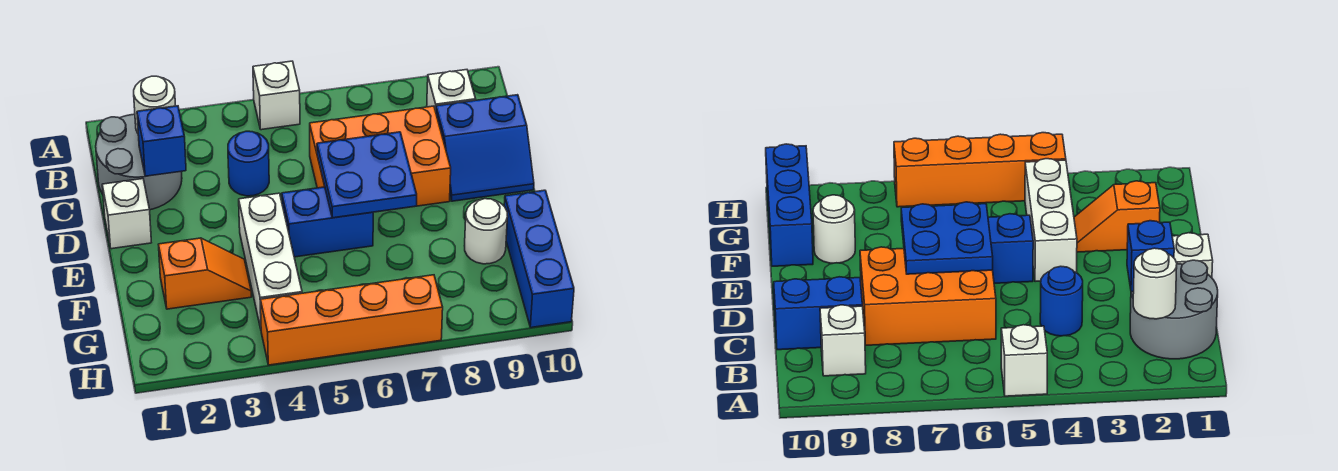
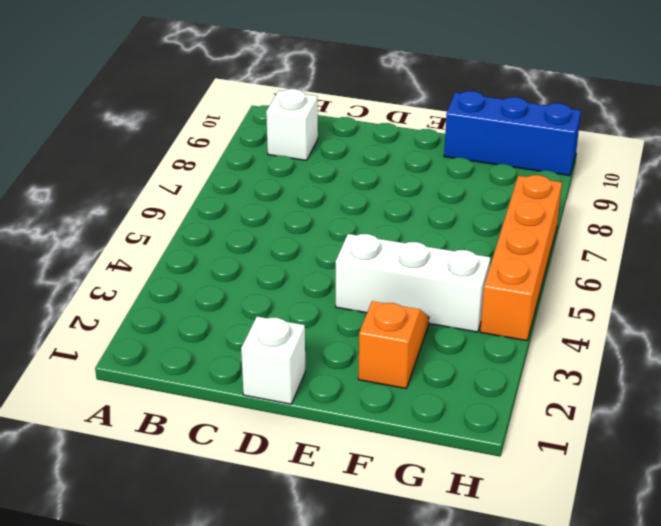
none -> white brick A5 level 1
none -> grey round brick B1:C2 level 1
none -> blue round brick C4 level 1

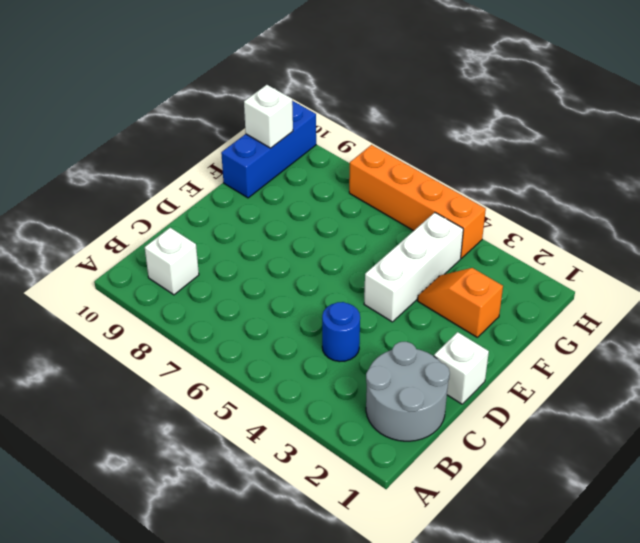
white brick G10 level 2 -> white brick A5 level 1
none -> orange brick C6:D8 level 1
none -> blue slope C9:D10 level 1 top C
none -> blue brick E5:E6 level 1

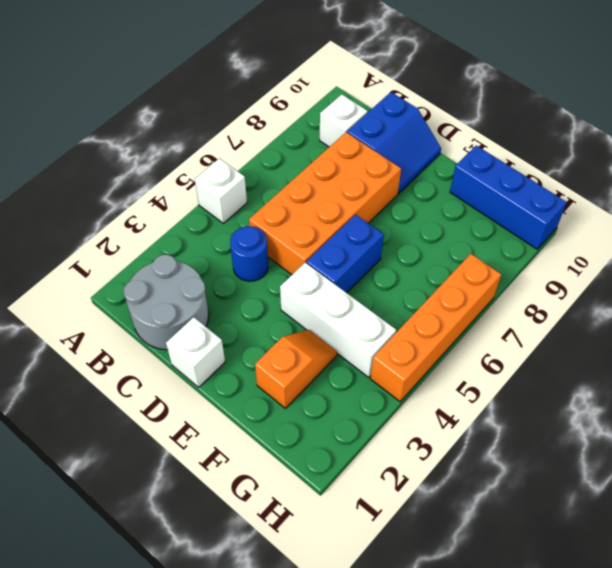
orange brick C5:D8 level 1 -> orange brick C6:D8 level 1
none -> white round brick F9 level 1
none -> white round brick B2 level 2
none -> blue brick C2 level 2

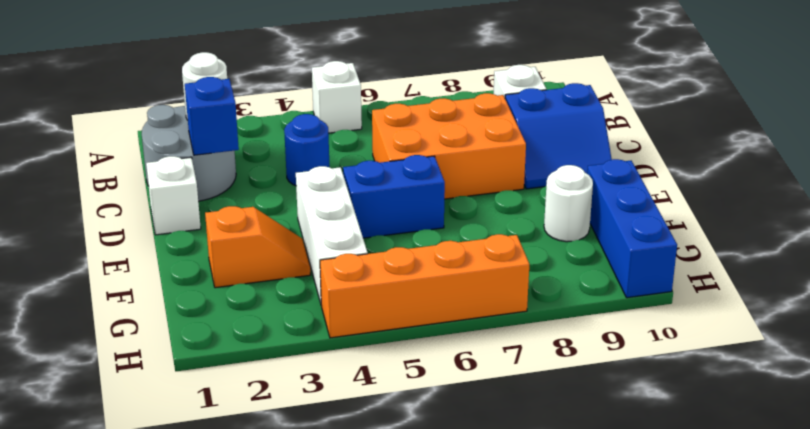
none -> blue plate D6:E7 level 2

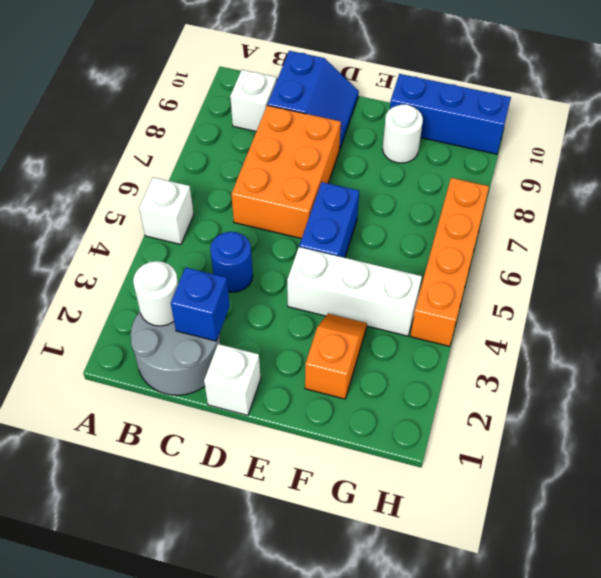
none -> blue plate D6:E7 level 2

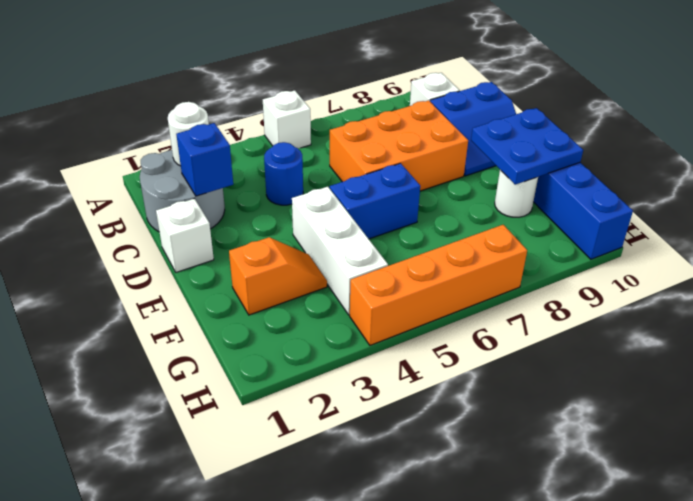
blue plate E9:F10 level 2 -> blue plate D6:E7 level 2

